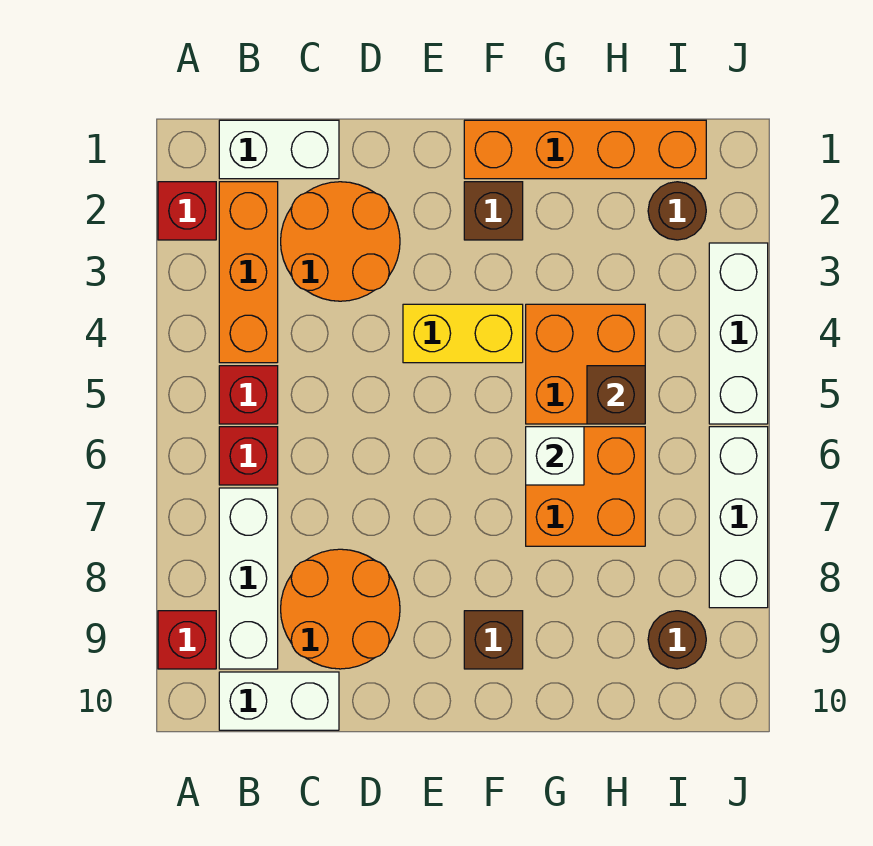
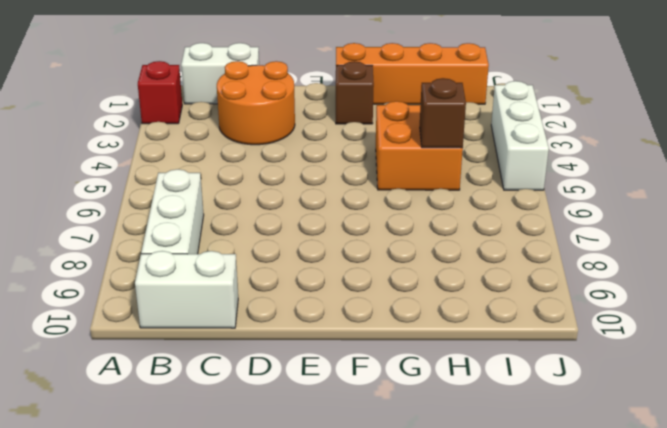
none -> red brick A9 level 1
none -> orange brick B2:B4 level 1
none -> red brick B5 level 1

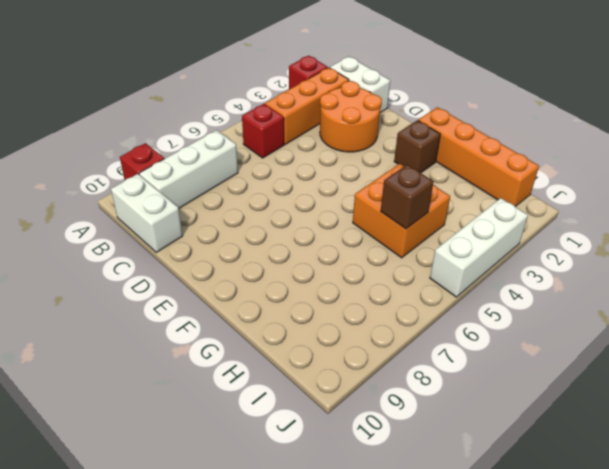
none -> red brick B6 level 1
none -> orange round brick C8:D9 level 1
none -> yellow brick E4:F4 level 1

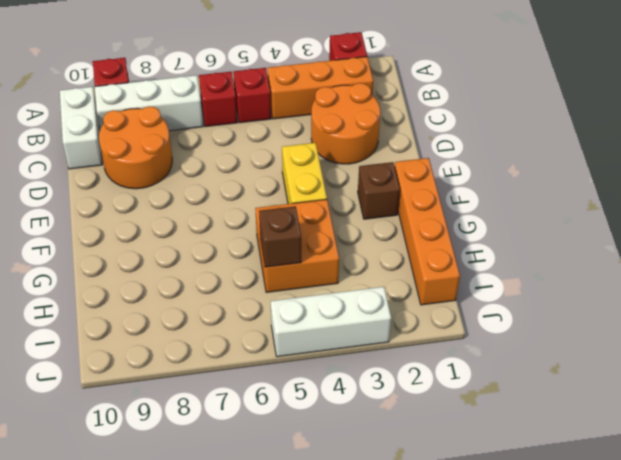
none -> white brick B1:C1 level 1
none -> brown brick F9 level 1
none -> orange brick G6:H7 level 1

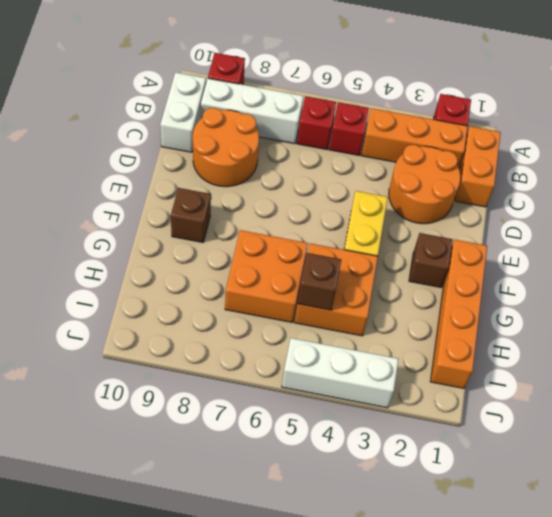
orange brick B1:C1 level 1 -> white brick B1:C1 level 1
none -> brown round brick I2 level 1
none -> brown round brick I9 level 1
none -> white brick J6:J8 level 1

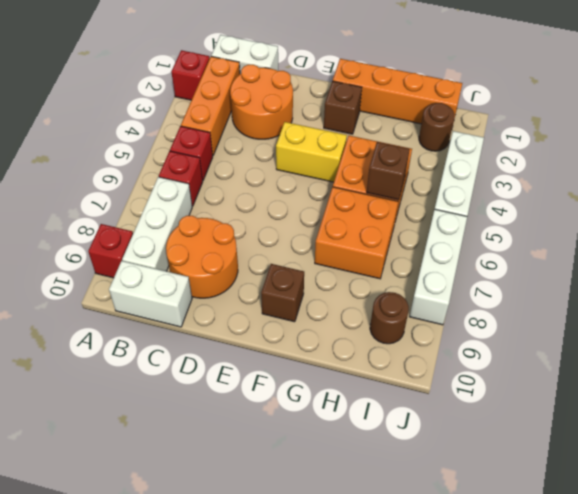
none -> white brick G6 level 2

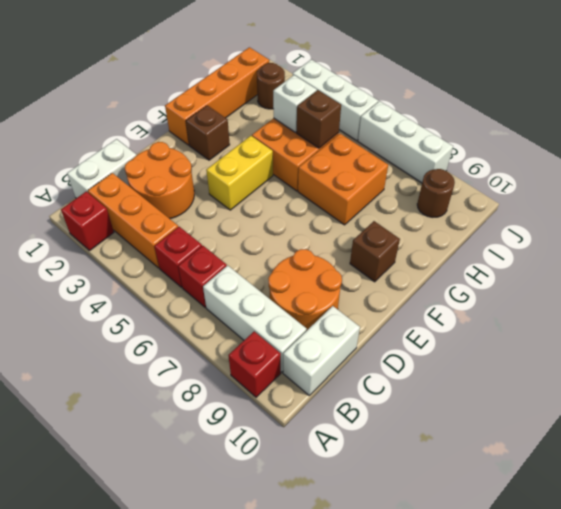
white brick H4 level 2 -> white brick G6 level 2

